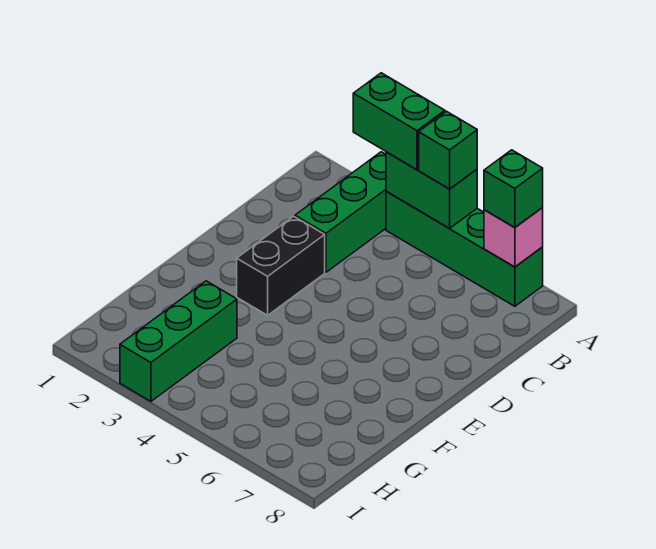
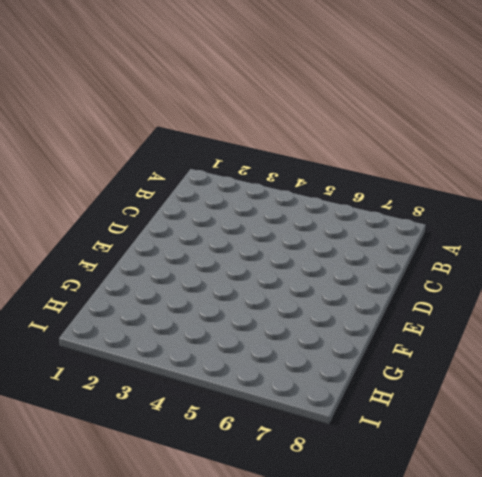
none -> green brick A3:C3 level 1
none -> green brick A4:A7 level 1

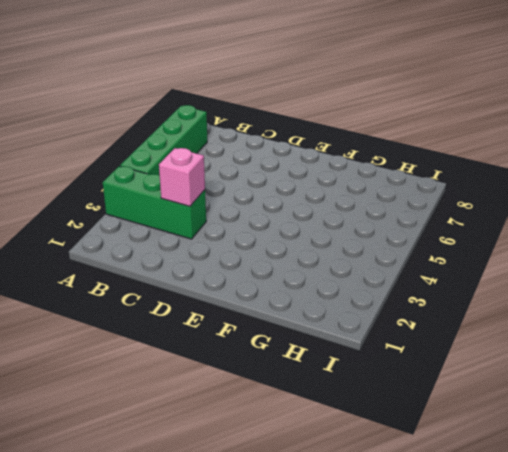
pink brick C3 level 2 -> pink brick A7 level 2
none -> black brick D3:E3 level 1
none -> green brick G3:I3 level 1

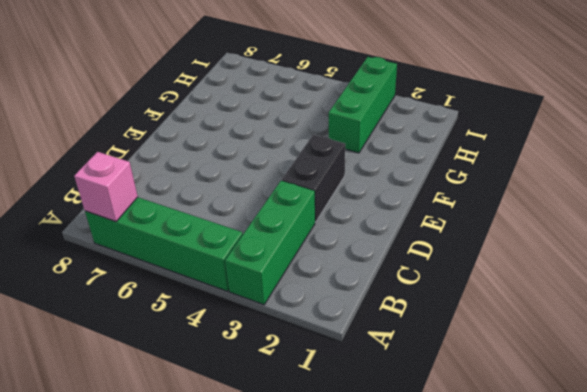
none -> green brick A4:A5 level 2
none -> green brick A3:A4 level 3

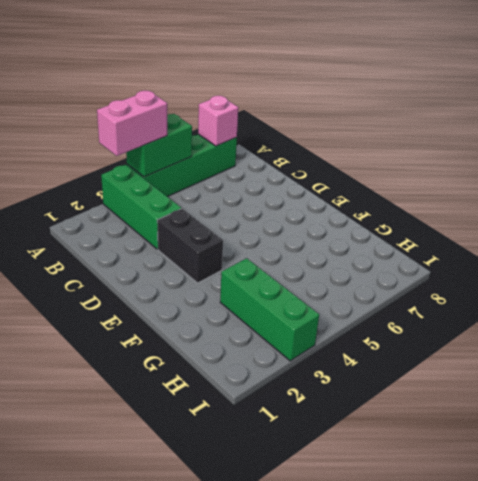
pink brick A3:A4 level 3 -> green brick A3:A4 level 3
none -> green brick A5 level 3
none -> green brick A7 level 3

